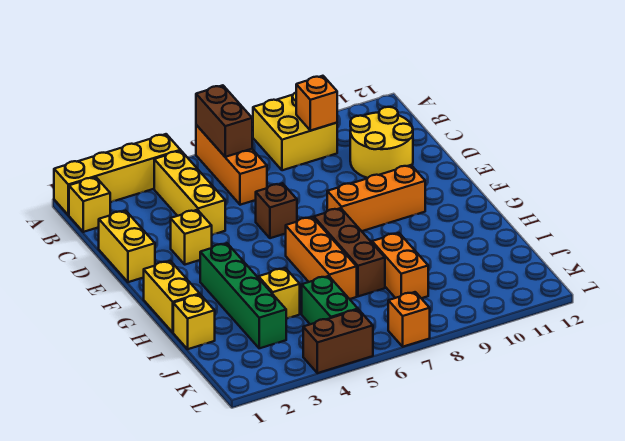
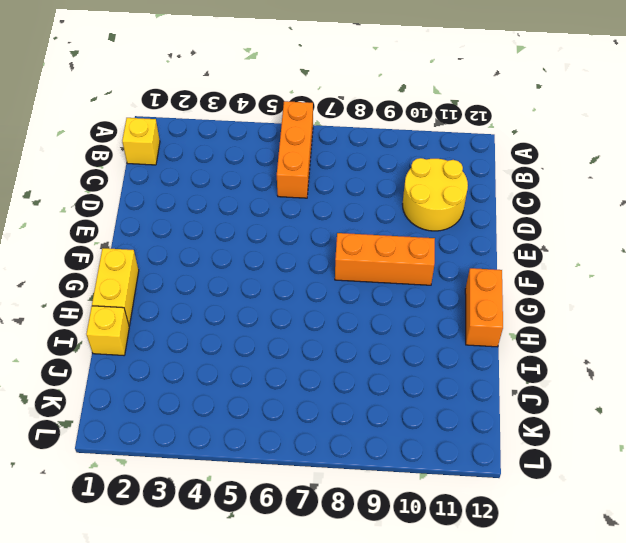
orange brick G12:H12 level 1 -> orange brick I8:J8 level 1
none -> yellow brick A1:A4 level 1
none -> yellow brick A8:B9 level 1
none -> yellow brick B4:D4 level 1

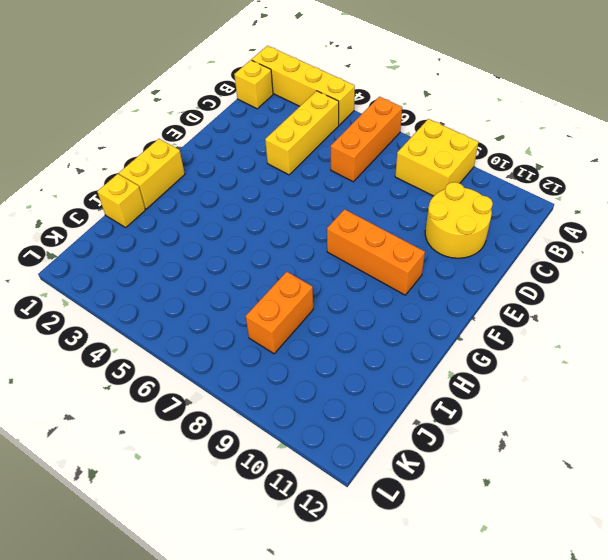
none -> yellow brick D1:E1 level 1
none -> yellow brick E3 level 1
none -> brown brick E6 level 1

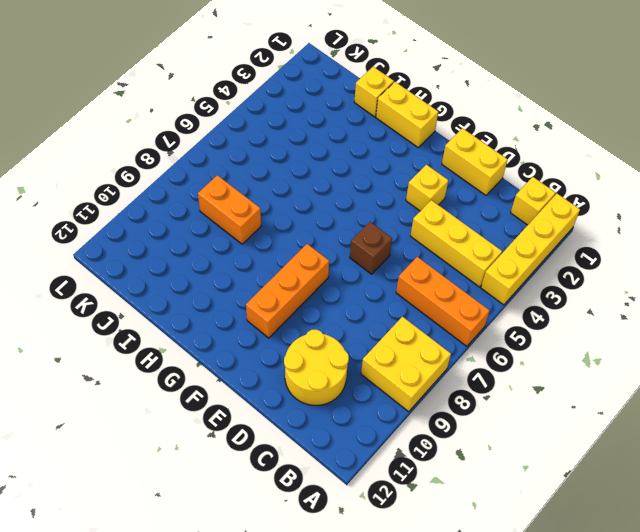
none -> green brick G3:J3 level 1
none -> orange brick G6:I6 level 1
none -> brown brick G7:I7 level 1

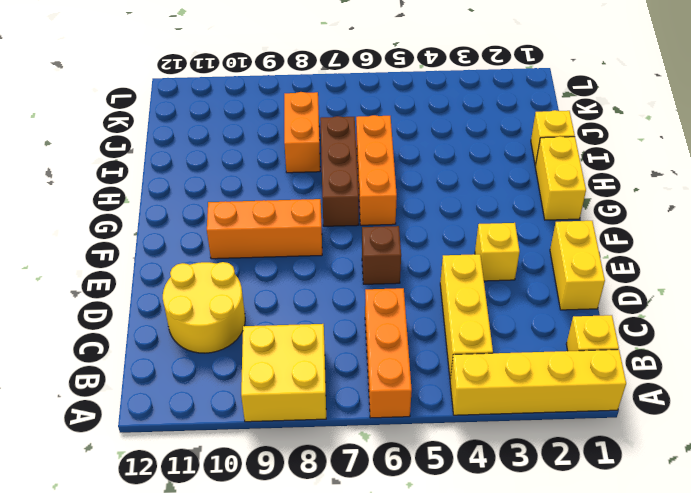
none -> green brick G3:J3 level 1
none -> yellow brick I4 level 1
none -> green brick J5:K5 level 1

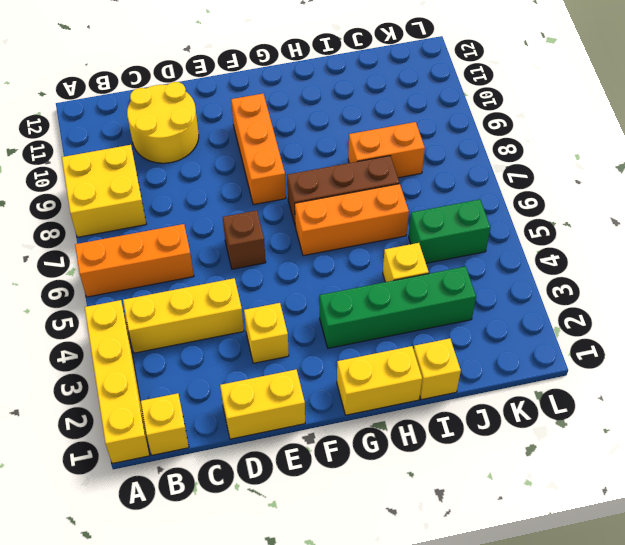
none -> brown brick L4:L5 level 1
none -> orange brick L7 level 1
none -> brown brick A6:B6 level 2

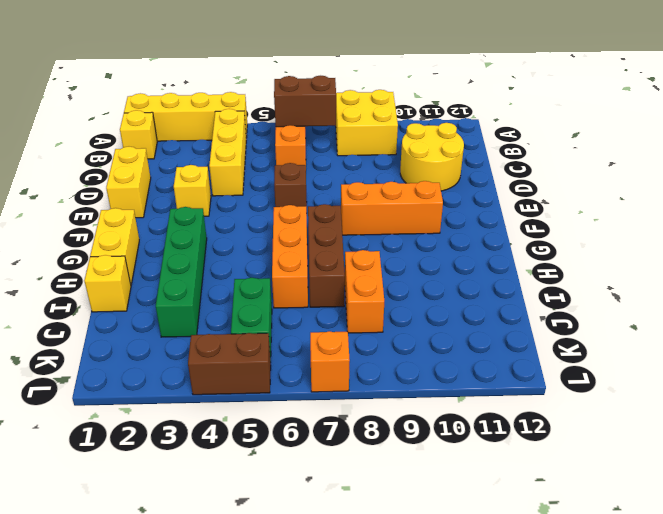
brown brick B6:B7 level 2 -> brown brick A6:B6 level 2
none -> yellow brick I4 level 1
none -> orange brick B9 level 2

